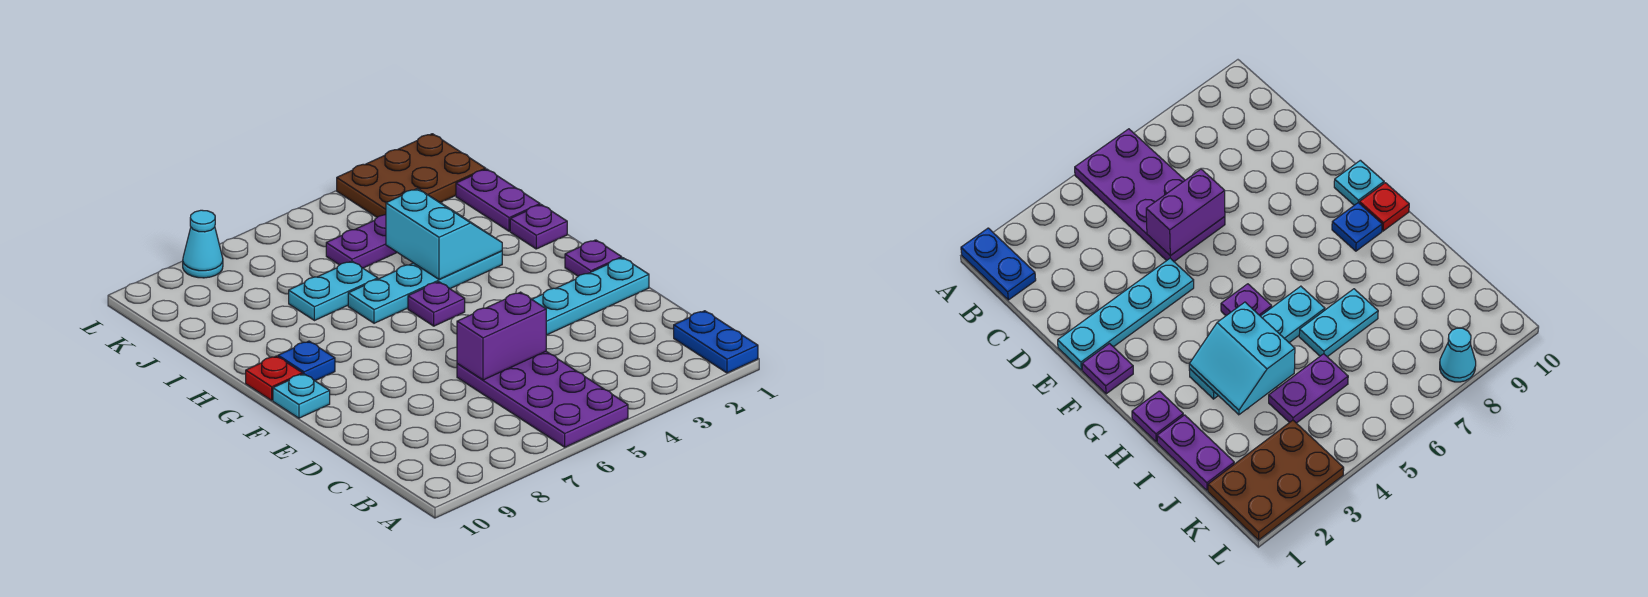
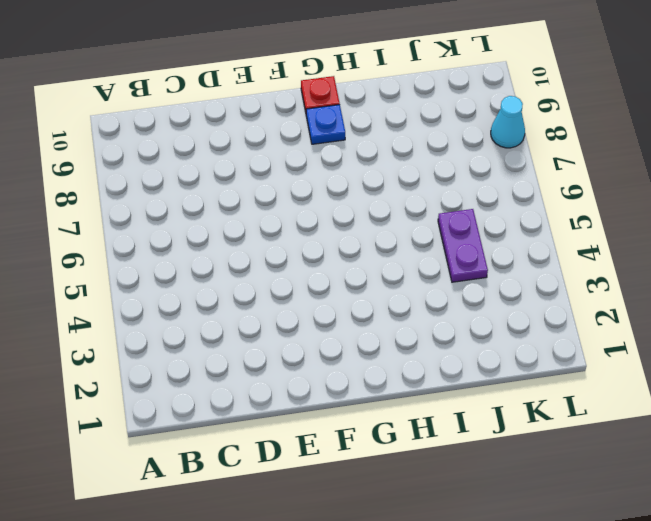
none -> blue plate A1:B1 level 1
none -> purple plate A5:D6 level 1
none -> cyan plate E1:E4 level 1

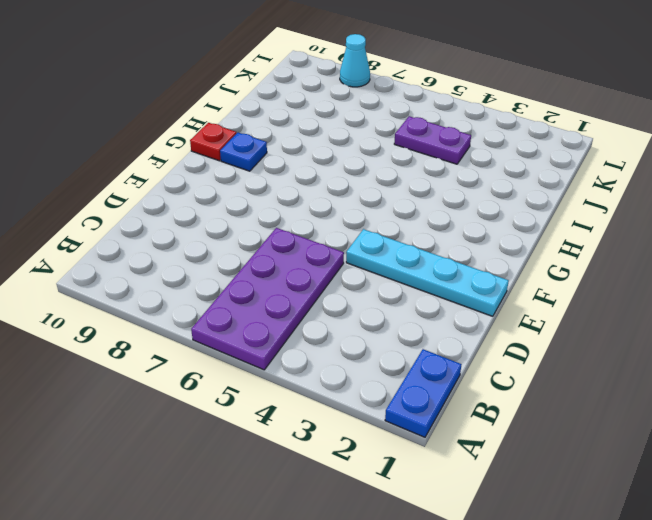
none -> purple plate F1 level 1
none -> cyan plate F10 level 1
none -> purple plate G5 level 1

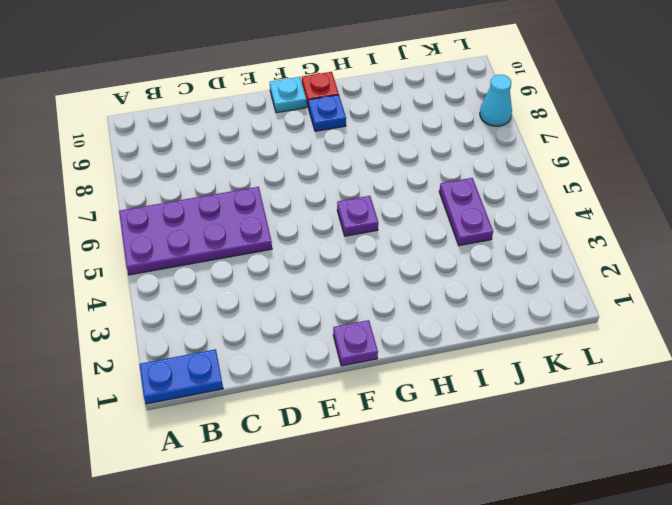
none -> cyan plate E1:E4 level 1
none -> purple plate H1 level 1
none -> cyan plate H3:H6 level 1

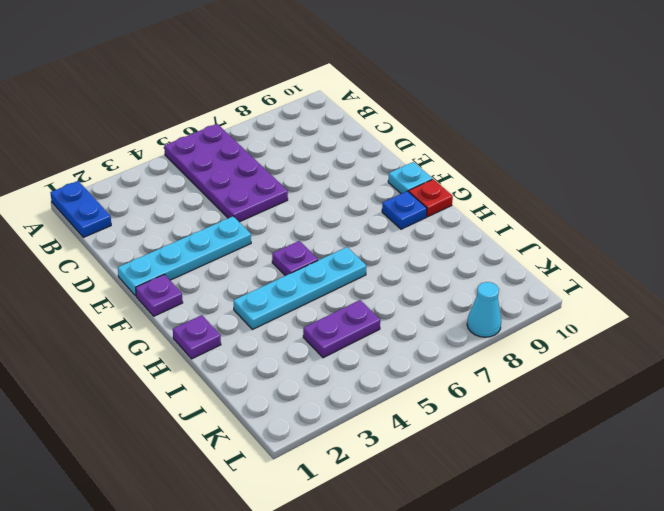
none -> purple plate I1:J1 level 1
none -> cyan plate I6:I7 level 1
none -> brown plate K1:L3 level 1

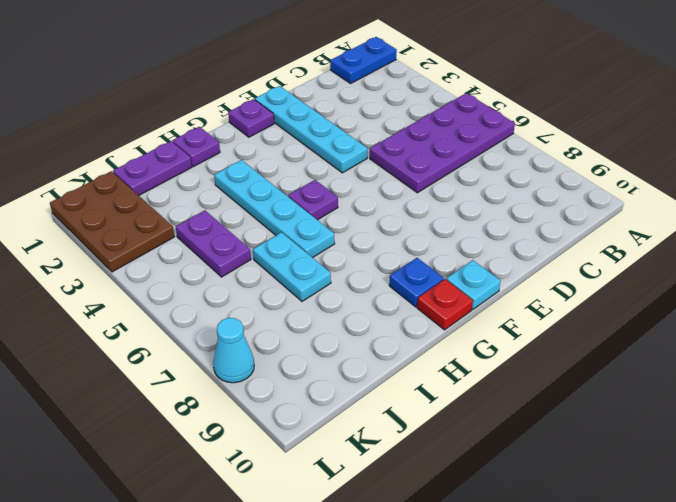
none -> purple brick D5:D6 level 2
none -> cyan slope H3:I4 level 2 top 4

